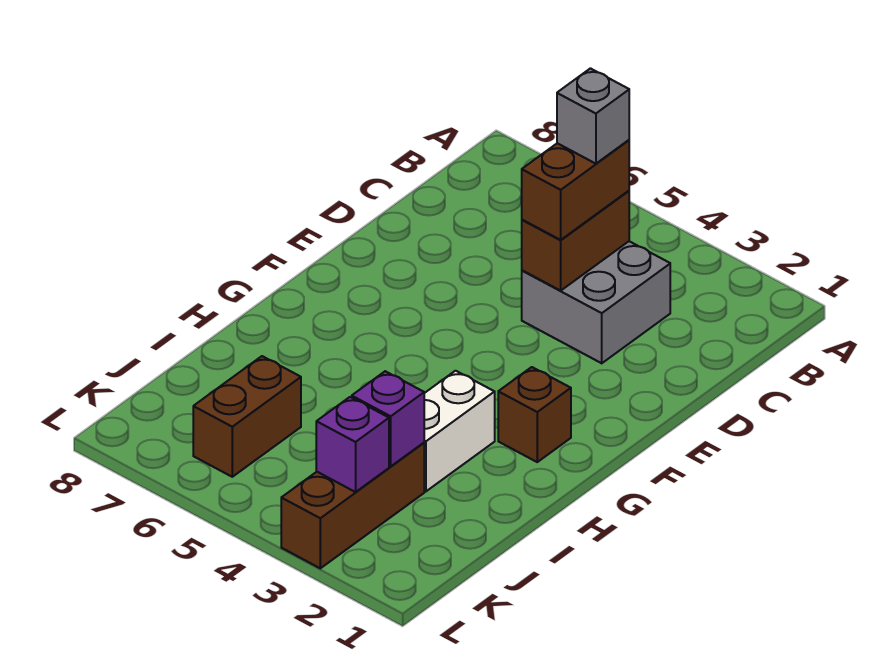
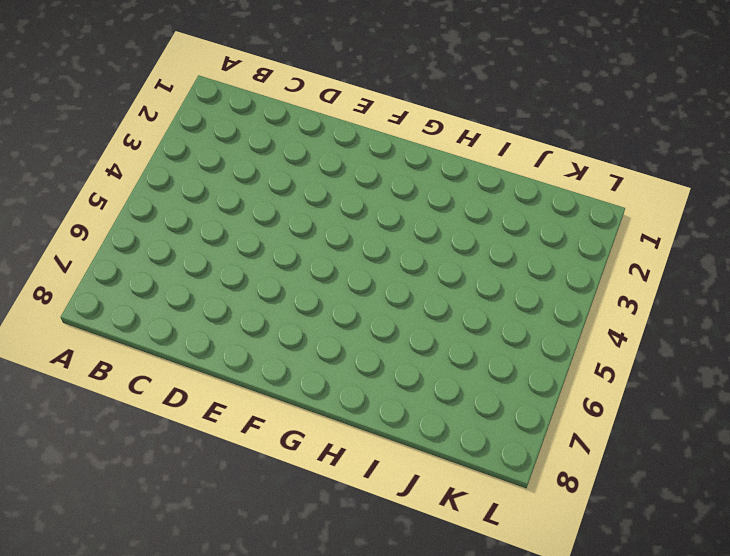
none -> grey brick C3:D4 level 1
none -> brown brick G2 level 1

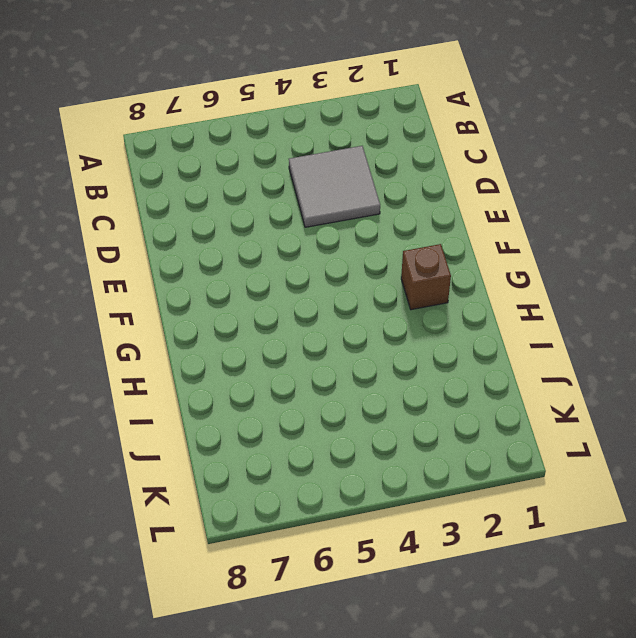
grey tile C3:D4 level 1 -> grey brick C3:D4 level 1
none -> white brick H3:I3 level 1
none -> brown brick J3:L3 level 1

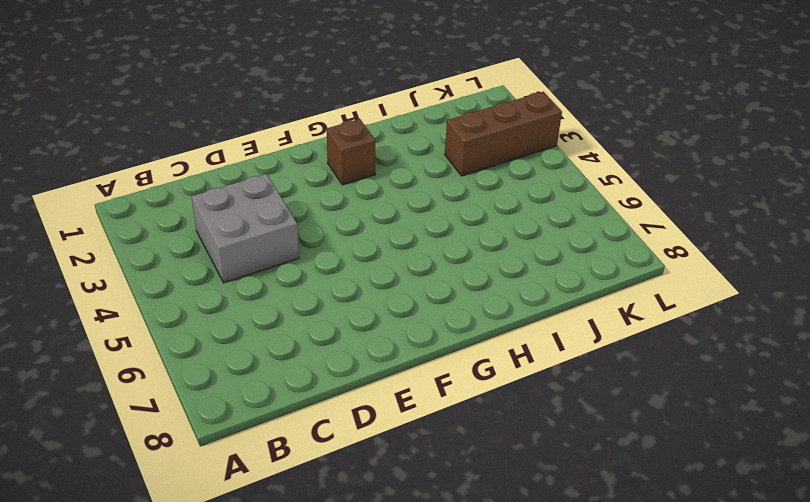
none -> white brick H3:I3 level 1
none -> brown brick J6:K6 level 1

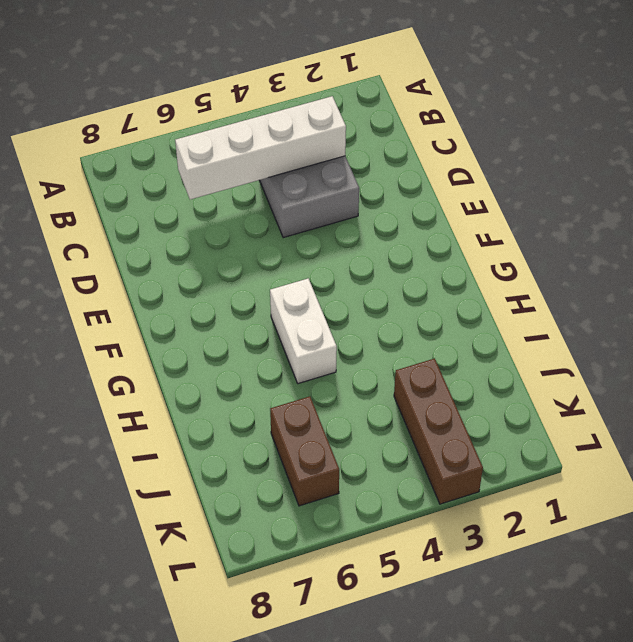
white brick C3:C6 level 2 -> brown brick C4:D4 level 2
white brick G5:H5 level 1 -> white brick H3:I3 level 1
none -> brown brick G2 level 1
none -> purple brick J3 level 2

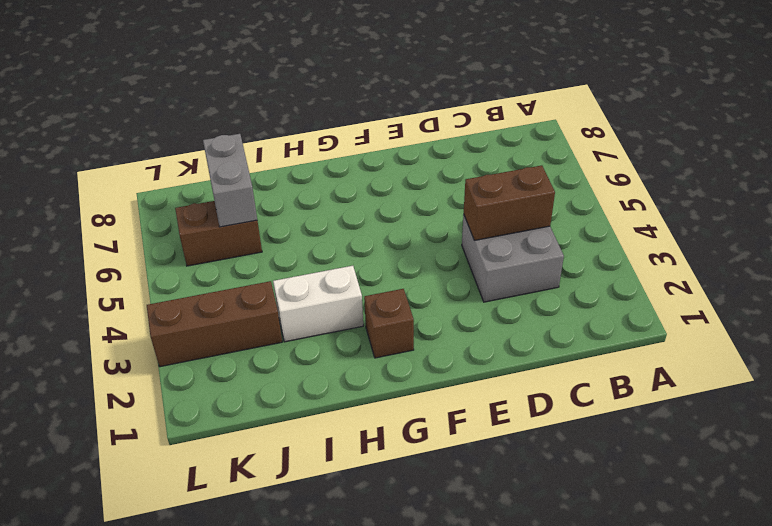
grey brick J6:J7 level 2 -> none
none -> purple brick J3 level 2
none -> purple brick K3 level 2

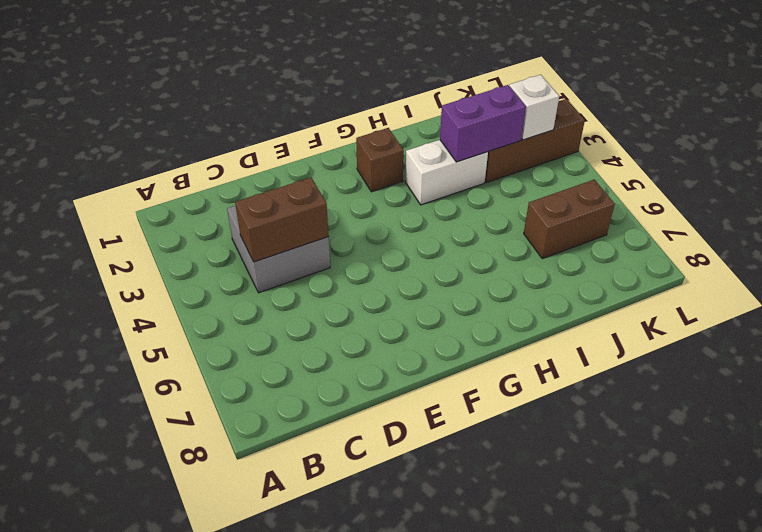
purple brick I3:J3 level 2 -> purple brick J3 level 2
white brick K3 level 2 -> purple brick K3 level 2
none -> brown brick C4:D4 level 3
none -> grey brick C4 level 4

